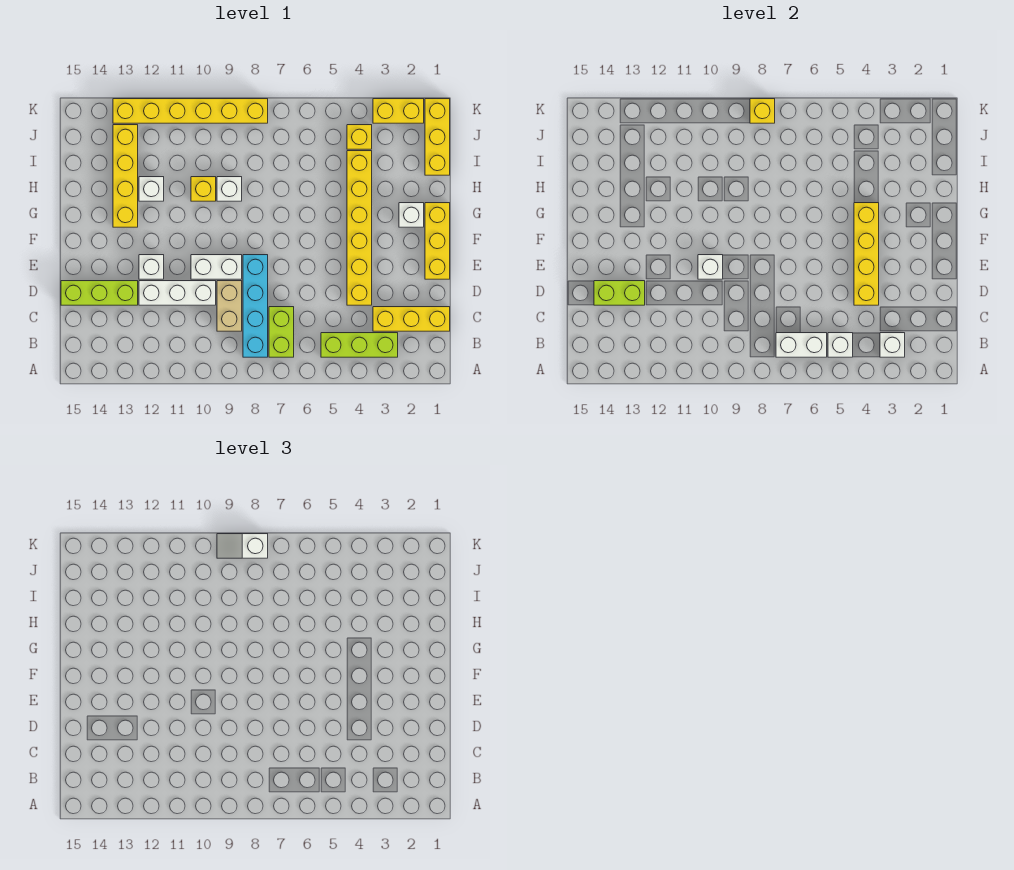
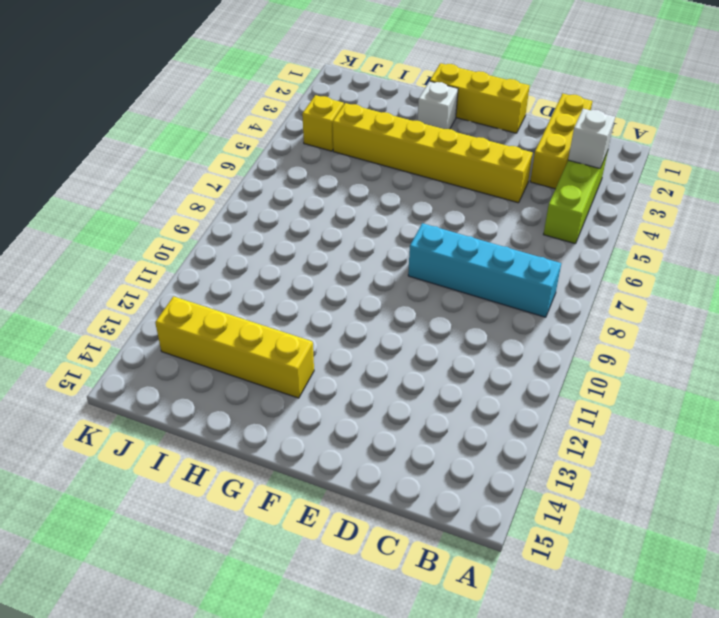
none -> lime brick B7:C7 level 1
none -> tan brick C9:D9 level 1
none -> white brick D10:D12 level 1

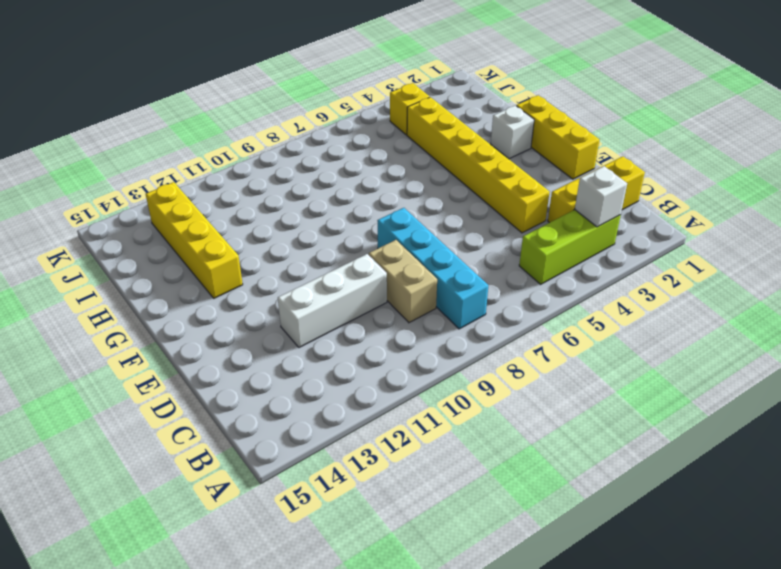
none -> lime brick B7:C7 level 1
none -> lime brick D13:D15 level 1
none -> white brick E9:E10 level 1

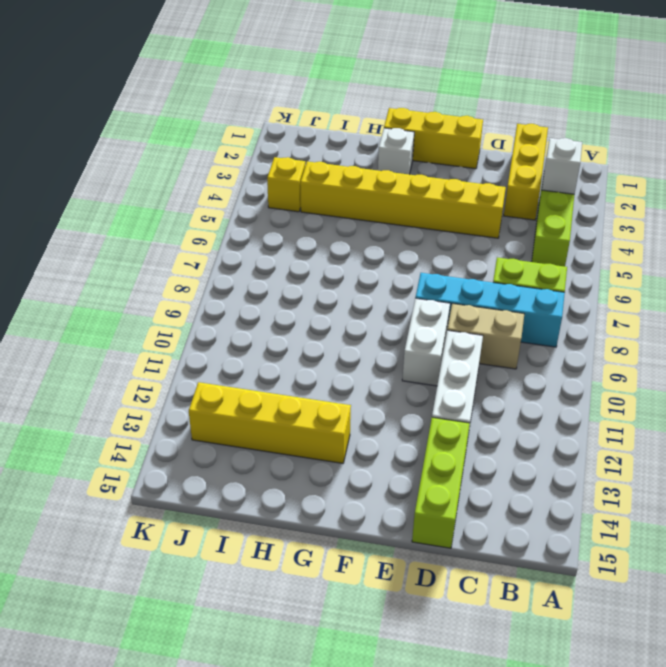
none -> white brick E12 level 1
none -> white brick H9 level 1
none -> yellow brick H10 level 1

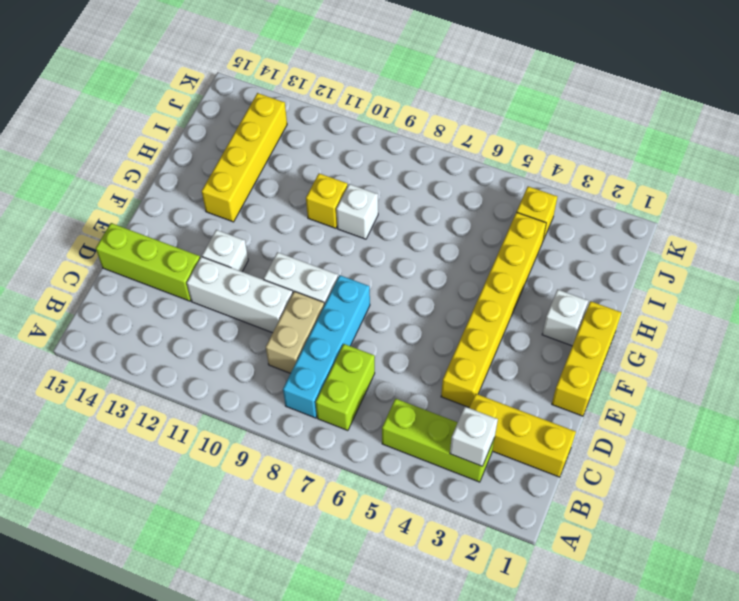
none -> white brick H12 level 1
none -> yellow brick I1:K1 level 1
none -> yellow brick K2:K3 level 1

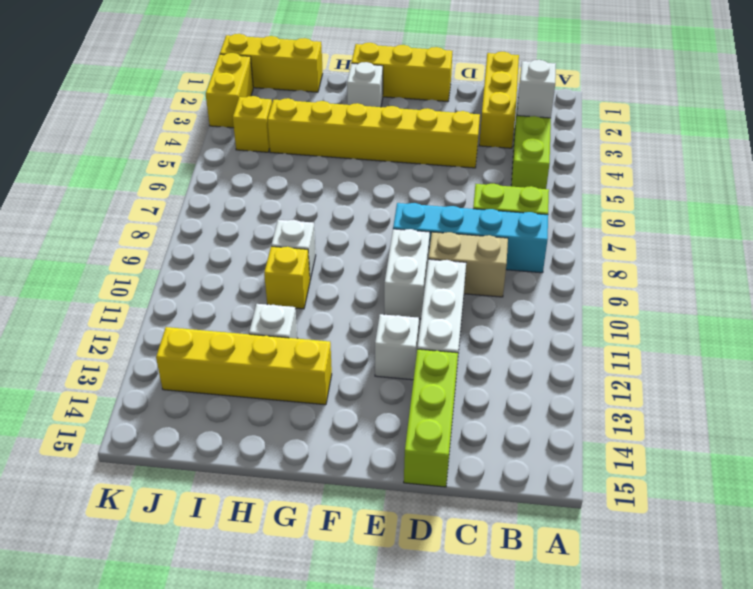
none -> yellow brick K8:K13 level 1
none -> white brick B5 level 2
none -> white brick B6:B7 level 2

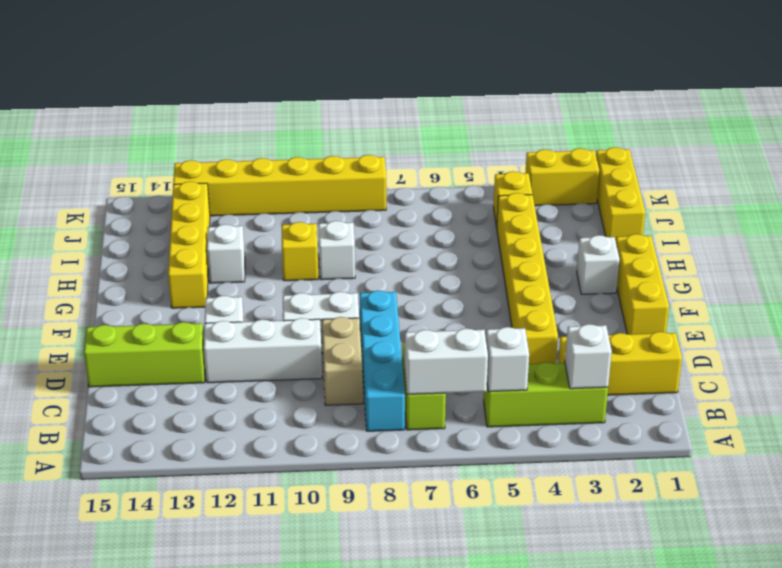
none -> yellow brick D4:G4 level 2
none -> lime brick D13:D14 level 2
none -> white brick E10 level 2

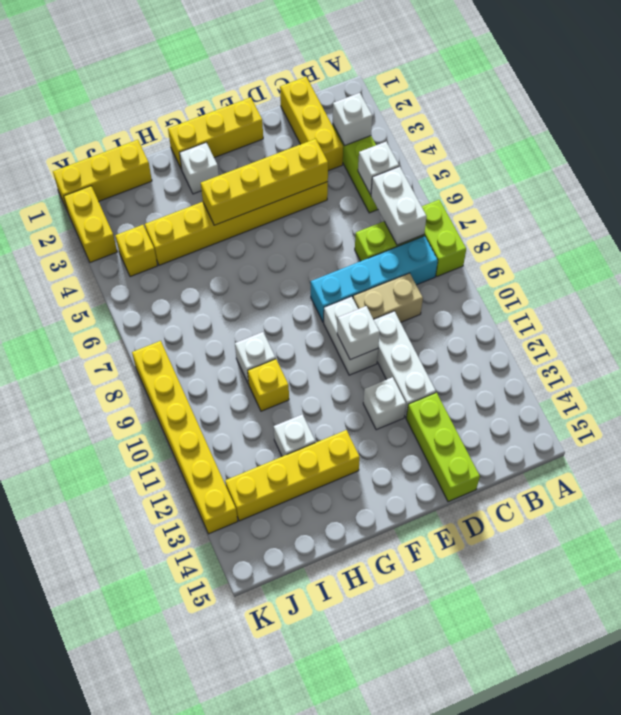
lime brick A7:A8 level 1 -> lime brick D13:D14 level 2
none -> yellow brick K8 level 2
none -> white slope K8:K9 level 3 top 8

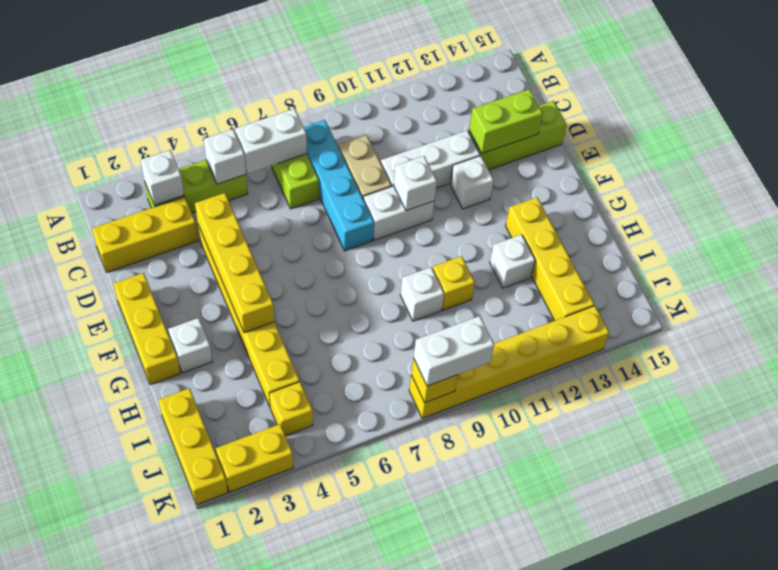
white brick K8:K9 level 3 -> white slope K8:K9 level 3 top 8

